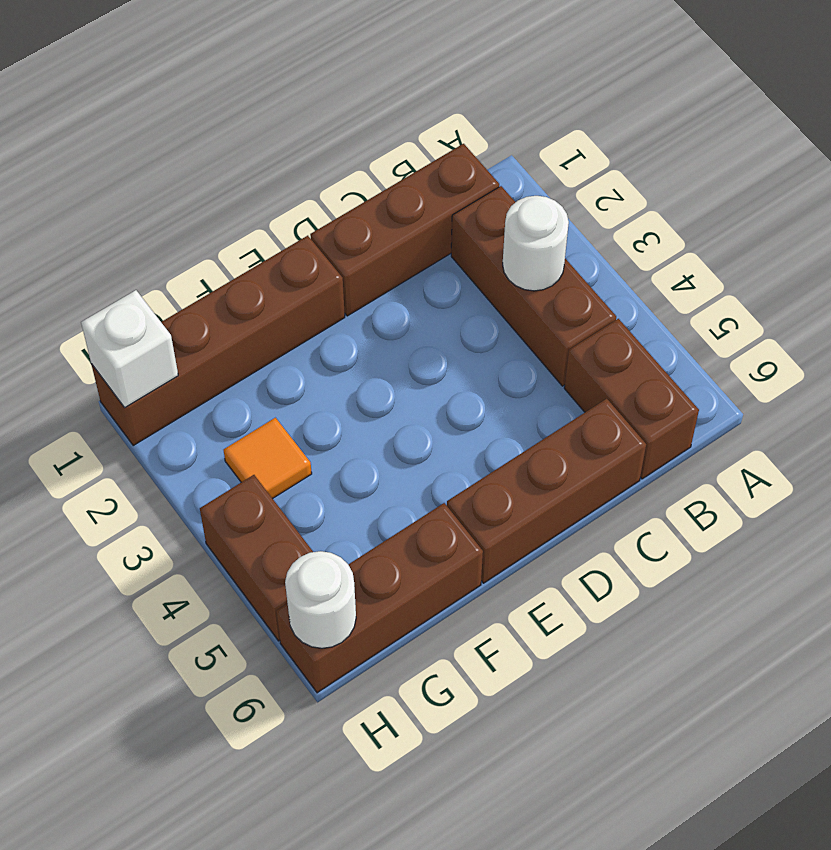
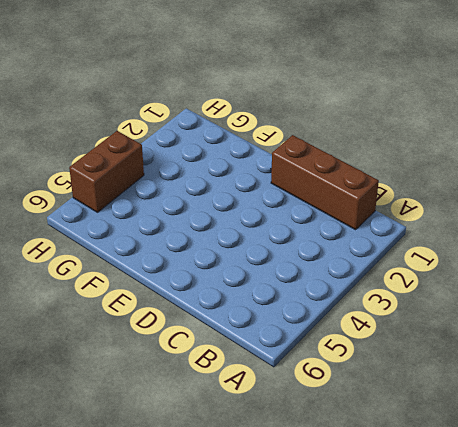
none -> brown brick B2:B4 level 1
none -> brown brick B5:B6 level 1

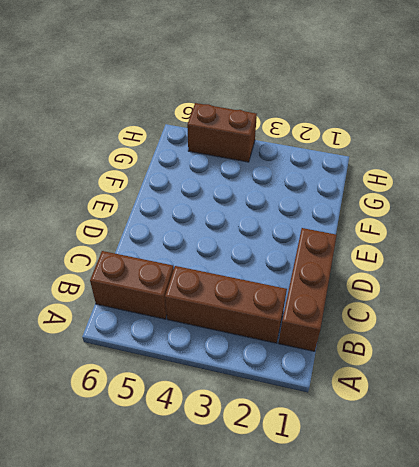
none -> brown brick C6:E6 level 1
none -> brown brick E1:H1 level 1

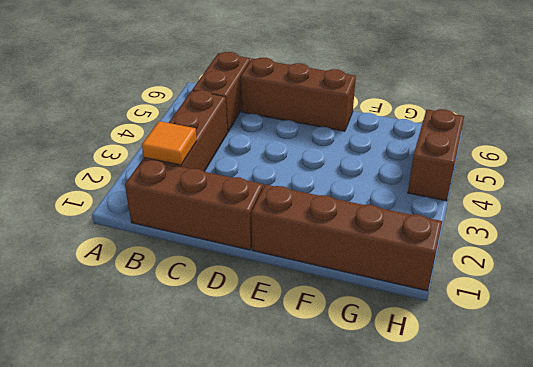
orange tile B2 level 2 -> orange tile G3 level 1
none -> brown brick F6:H6 level 1
none -> white round brick B3 level 2

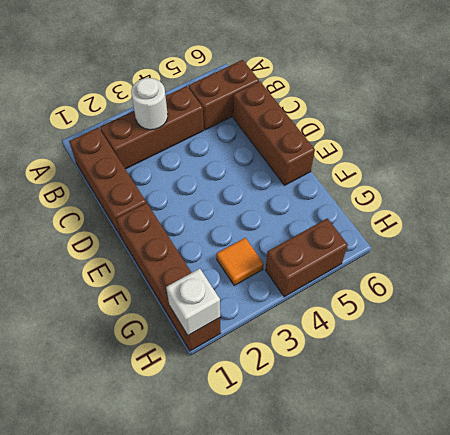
none -> brown brick F6:H6 level 1
none -> white round brick H6 level 2

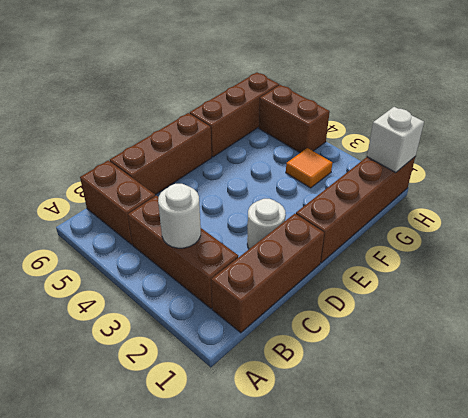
white round brick D2 level 1 -> white round brick H6 level 2

